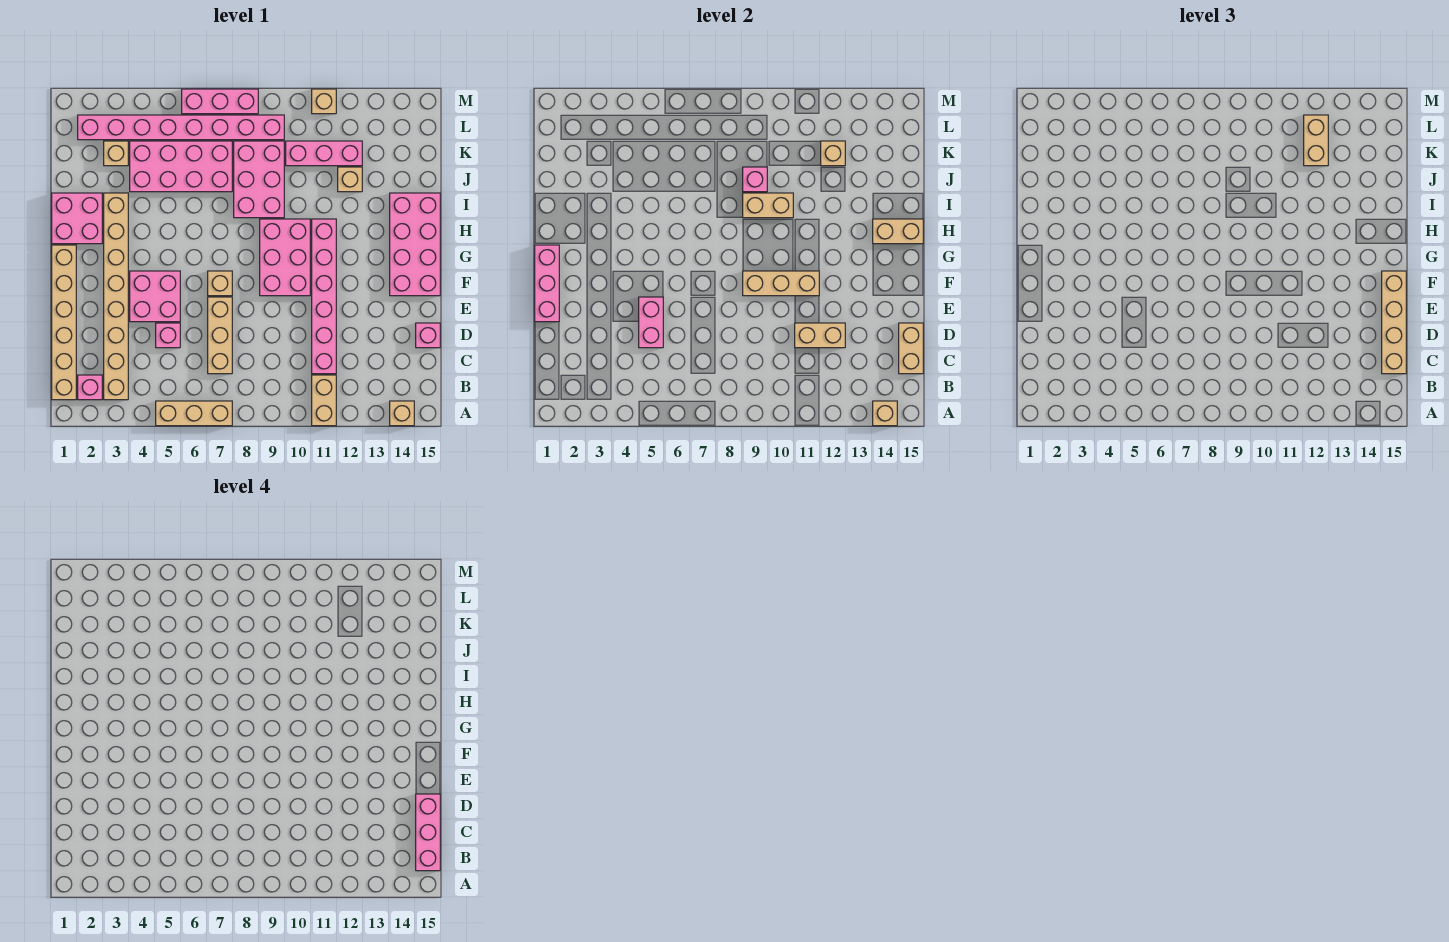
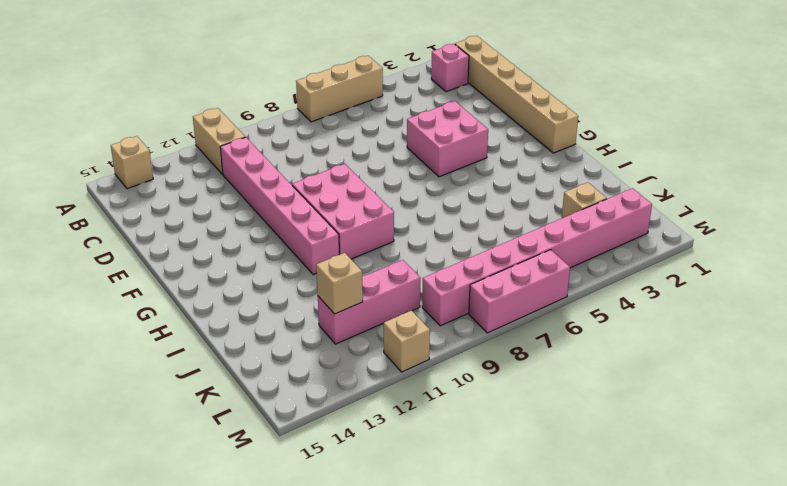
none -> tan brick B3:I3 level 1
none -> tan brick C7:E7 level 1
none -> pink brick D5 level 1
none -> pink brick D15 level 1

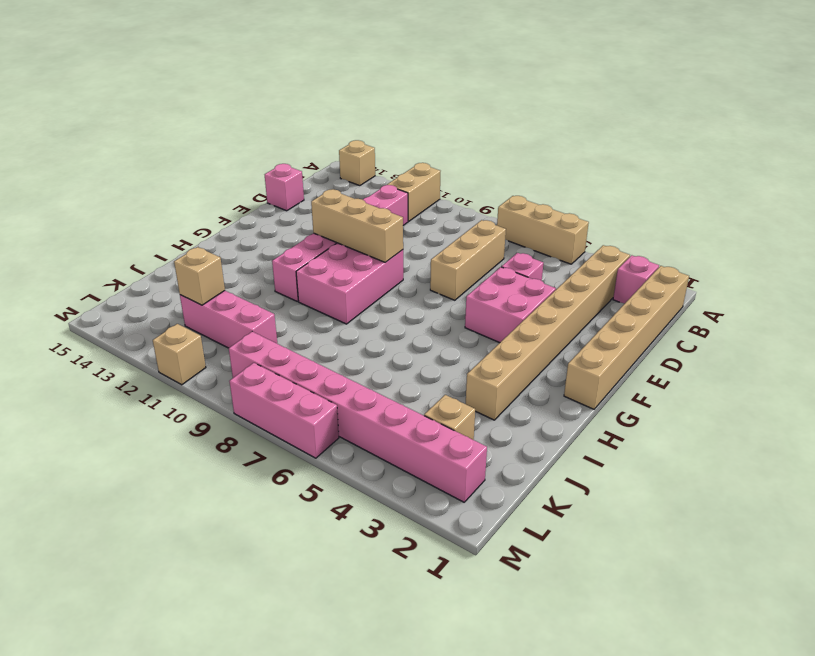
none -> tan brick F7 level 1
none -> pink brick F14:I15 level 1
none -> pink brick H1:I2 level 1
none -> pink brick I8:K9 level 1

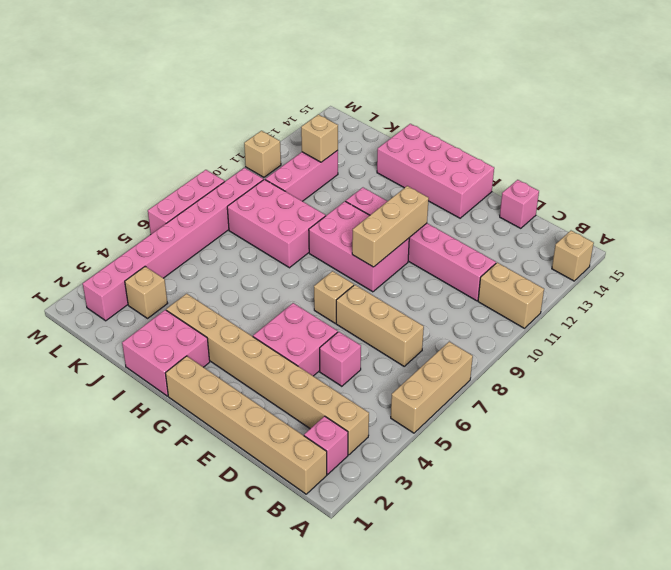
none -> pink brick J4:K7 level 1
none -> tan brick J12 level 1
none -> tan brick A14 level 2
none -> tan brick C15:D15 level 2

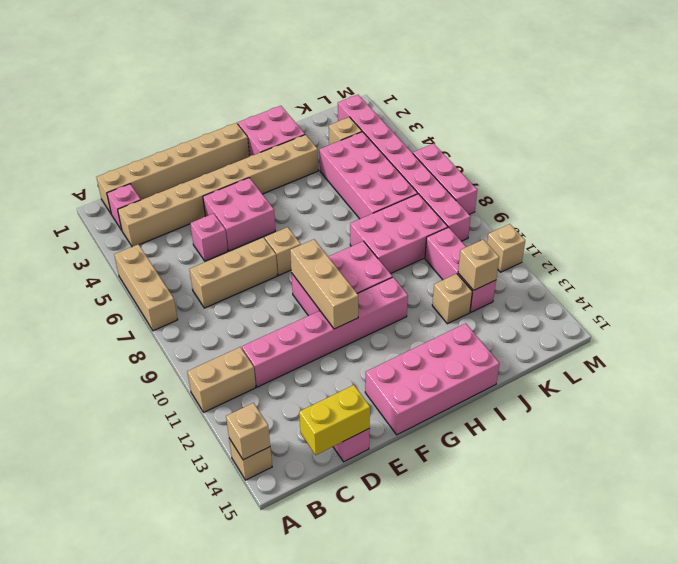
yellow brick C15:D15 level 2 -> tan brick C15:D15 level 2
none -> pink brick D5:E5 level 2
none -> tan brick D11:D12 level 2
none -> pink brick E1:G1 level 2
none -> tan brick H14:H15 level 2

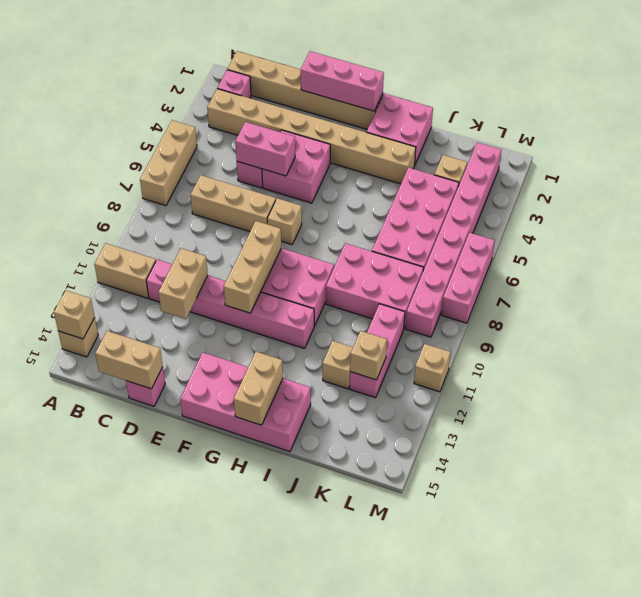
none -> tan brick I9:I10 level 2
none -> pink brick J9 level 2
none -> tan brick C15:F15 level 3
none -> tan brick K12:L12 level 3

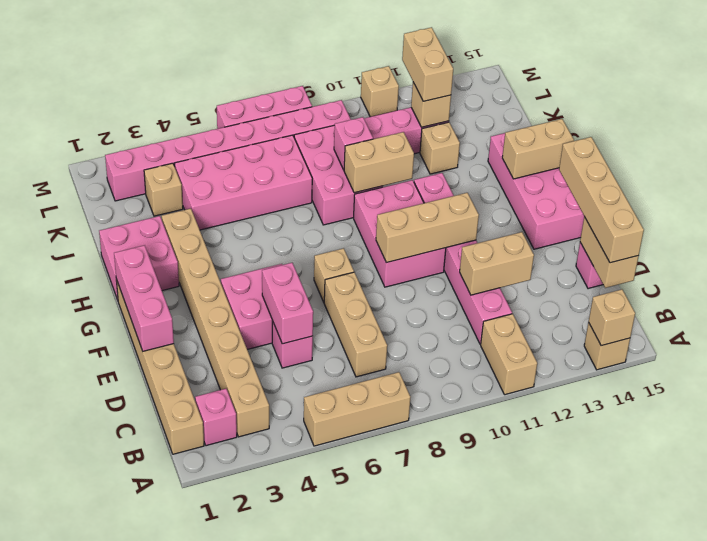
none -> pink brick B15:D15 level 4

